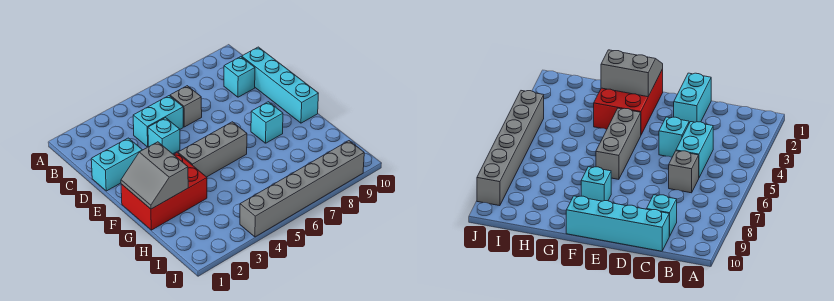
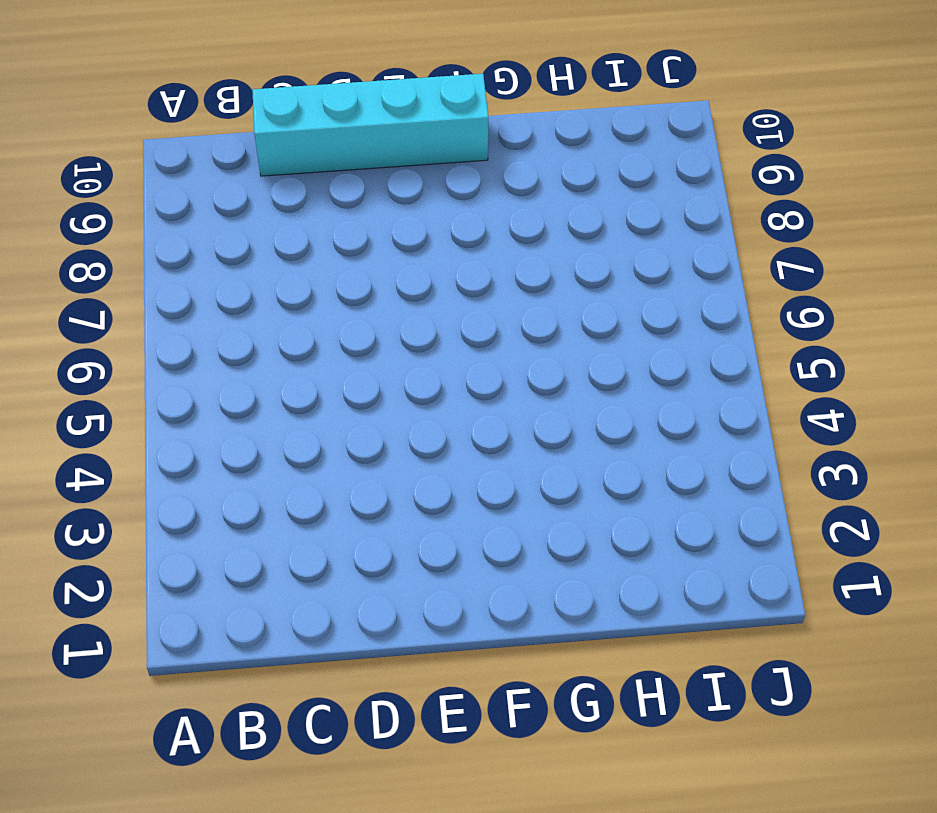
none -> cyan brick C4:C5 level 1
none -> grey brick C6 level 1

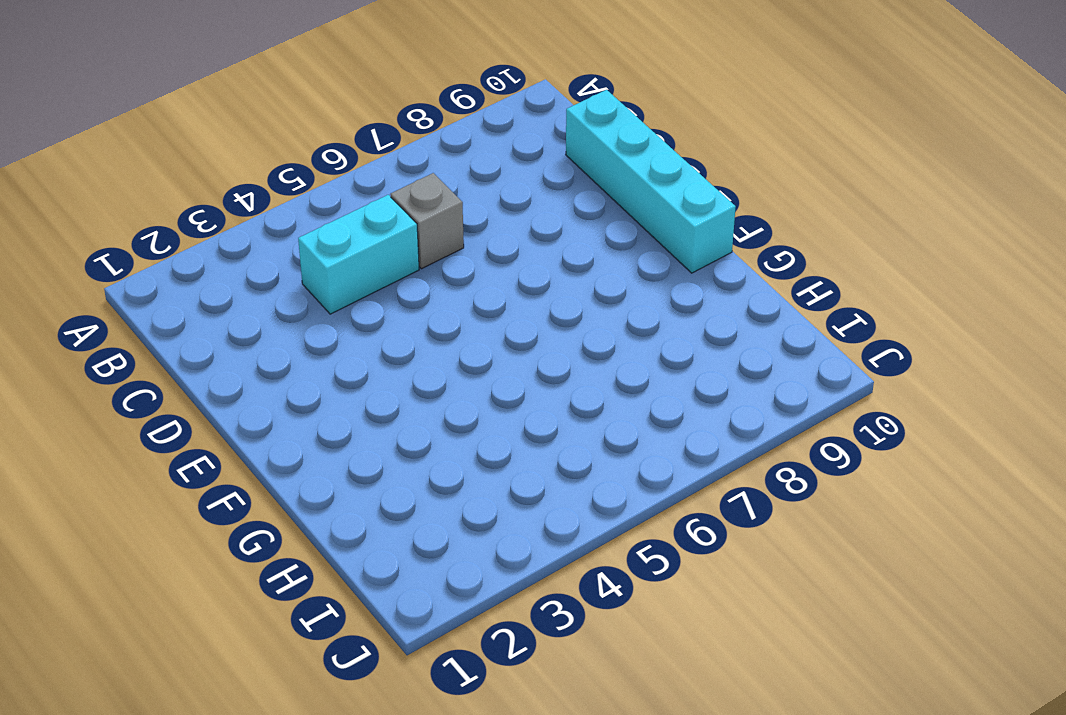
none -> cyan brick C9 level 1
none -> cyan brick D1:D2 level 1

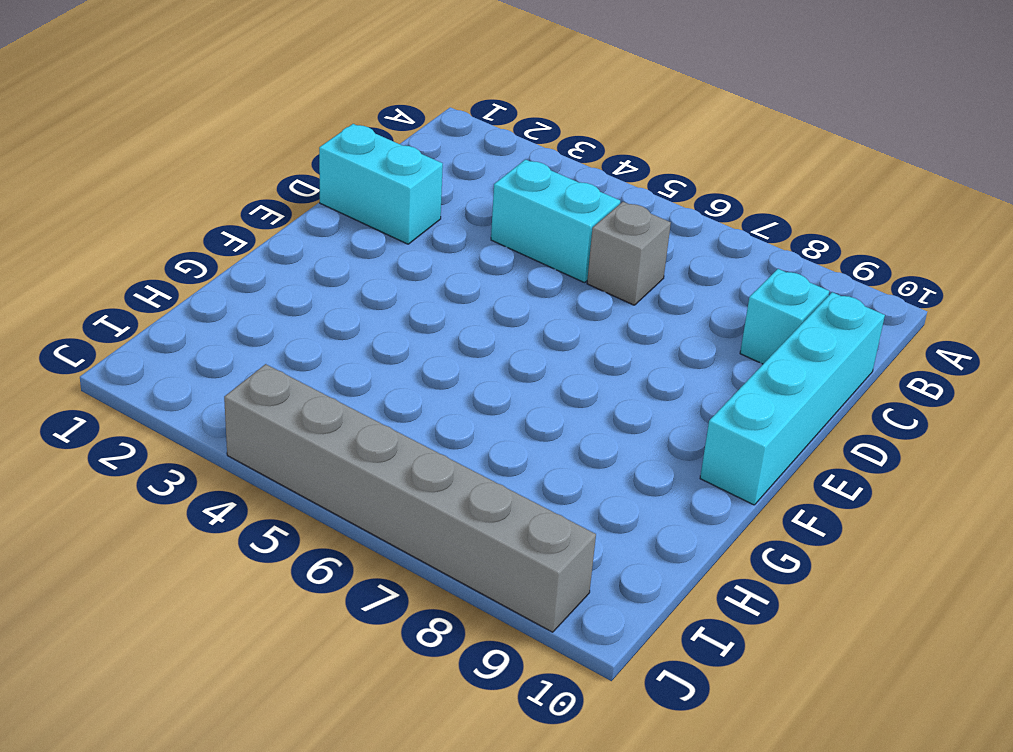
none -> cyan brick D4 level 1
none -> red brick F1:G3 level 1

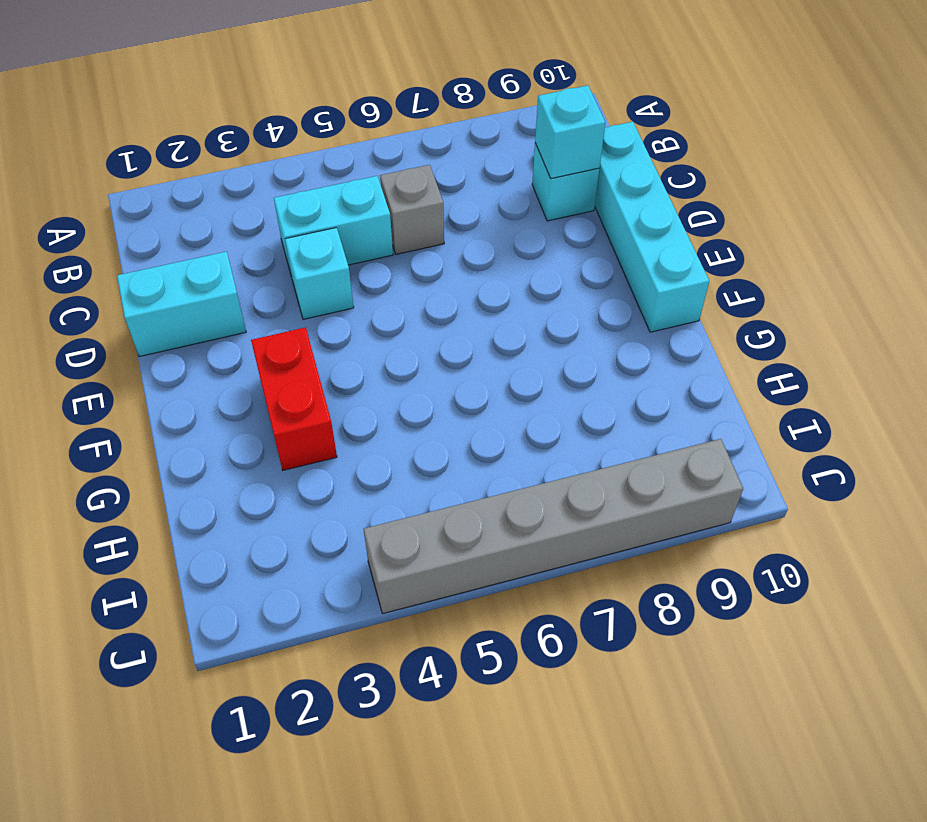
cyan brick C9 level 2 -> cyan brick F8 level 1
red brick F3:G3 level 1 -> red brick F1:G3 level 1
none -> grey brick F4:F6 level 1
none -> grey slope F1:G2 level 2 top 2

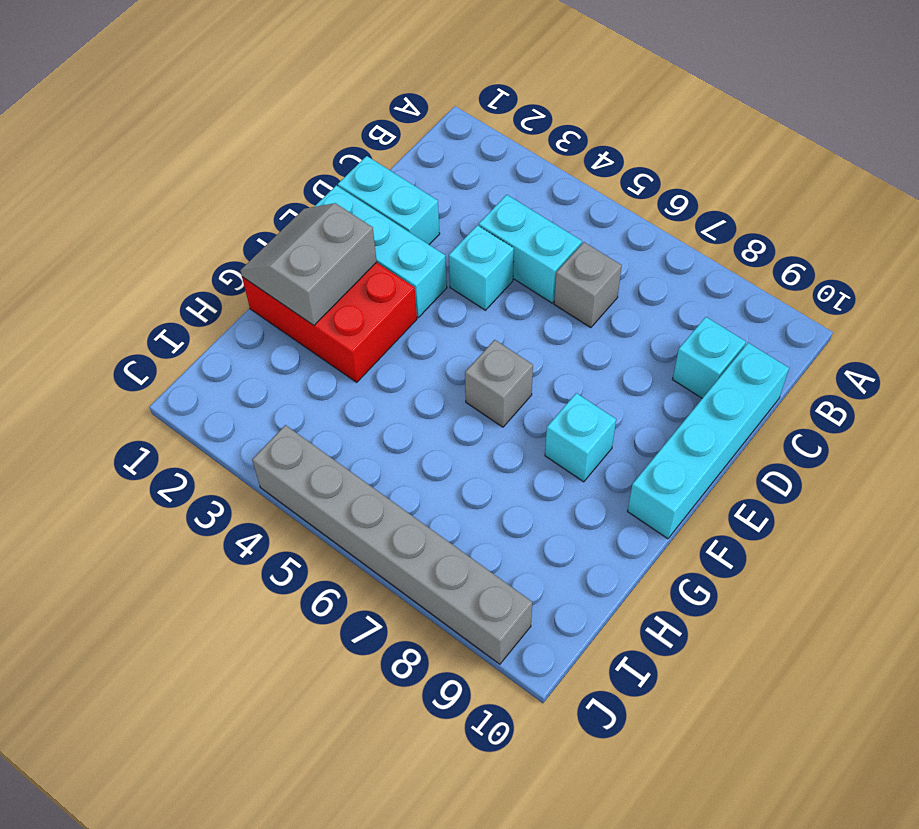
cyan brick E1:E3 level 1 -> none
grey brick F6 level 1 -> grey brick F4:F6 level 1

